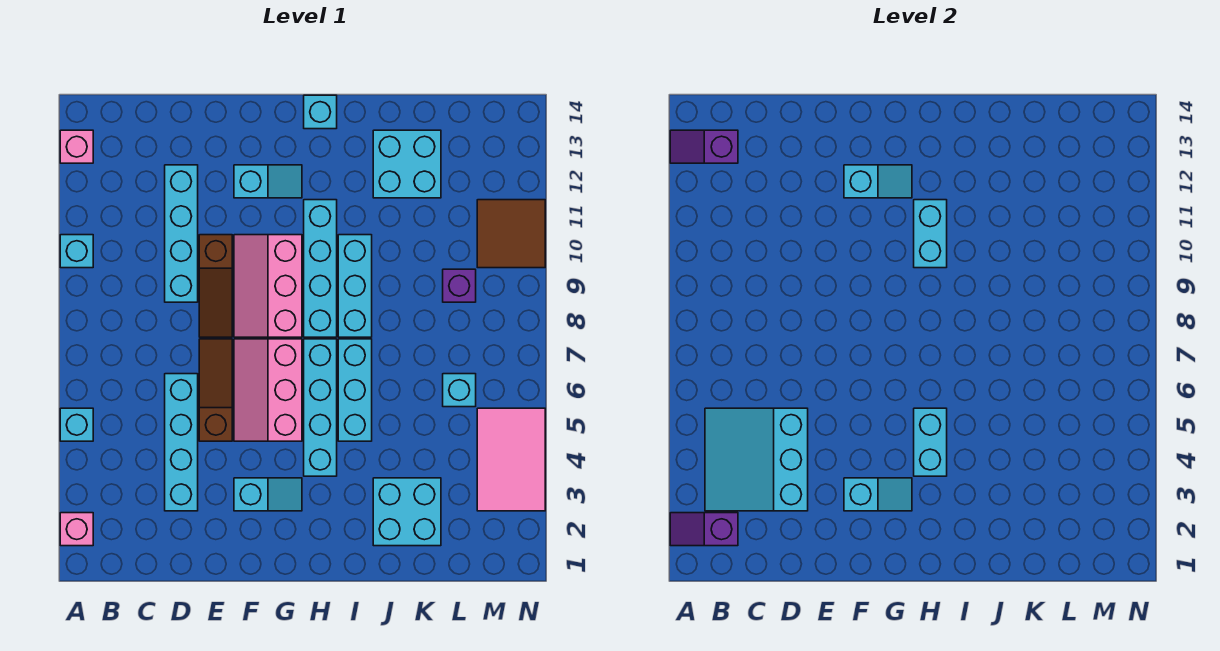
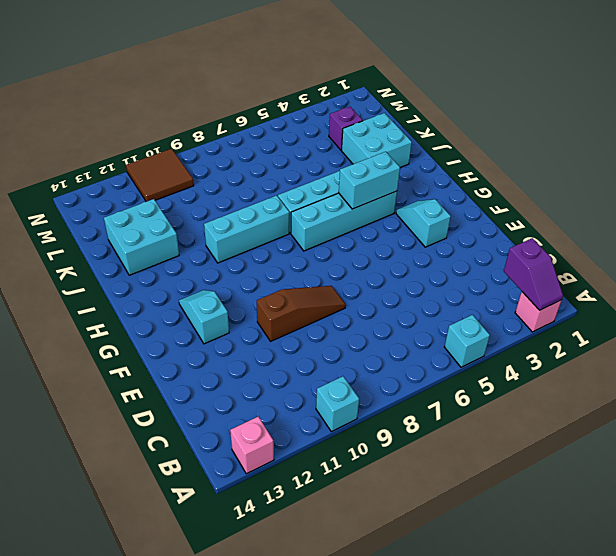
purple brick L3 level 1 -> purple brick L9 level 1
none -> cyan brick D3:D6 level 1
none -> cyan brick D9:D12 level 1
none -> brown slope E5:E7 level 1 top 5
none -> pink slope F5:G7 level 1 top G

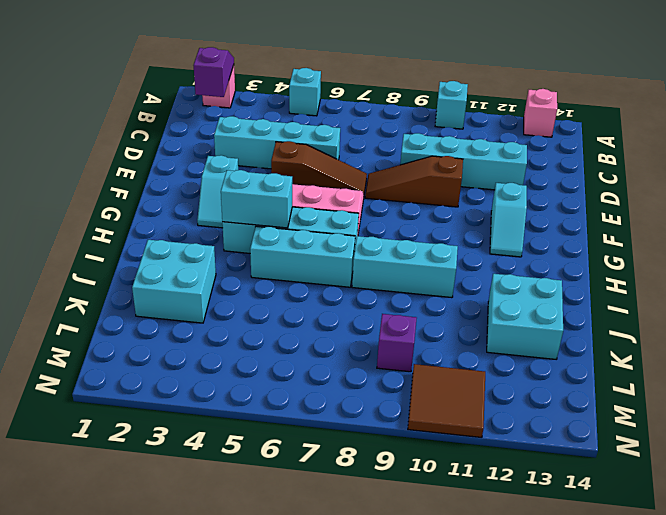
none -> pink slope F8:G10 level 1 top G
none -> cyan brick H8:H11 level 1
none -> cyan brick H14 level 1
none -> cyan brick L6 level 1

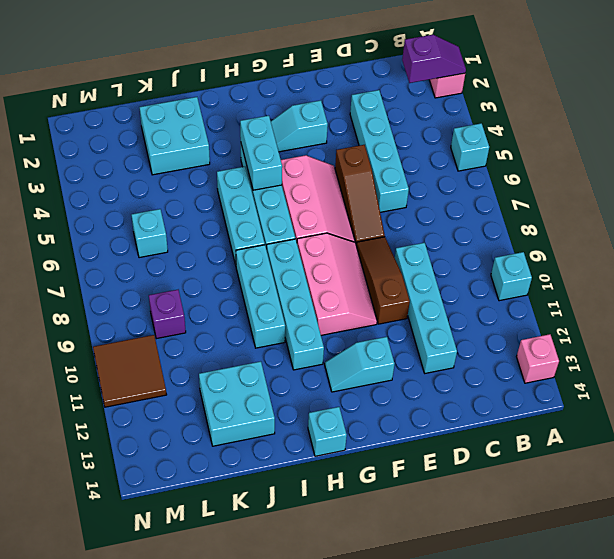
none -> pink tile M3:N5 level 1
none -> purple slope A13:B13 level 2 top B
none -> cyan slope B3:D5 level 2 top D
none -> cyan slope F3:G3 level 2 top F

